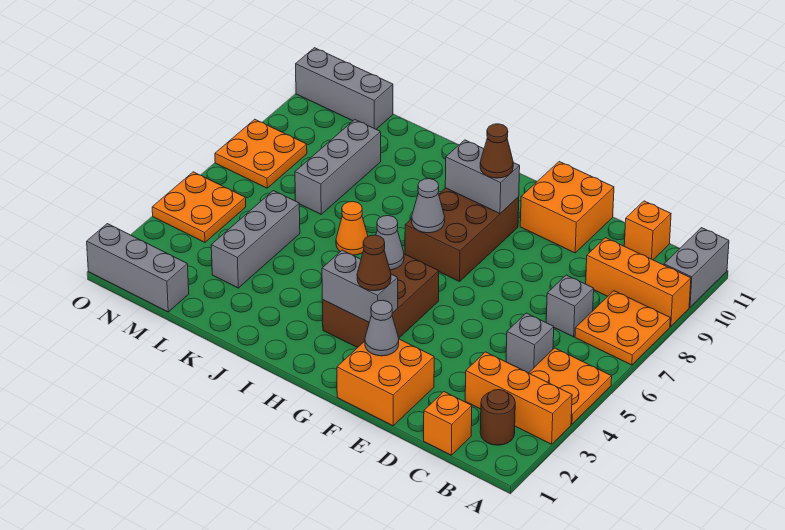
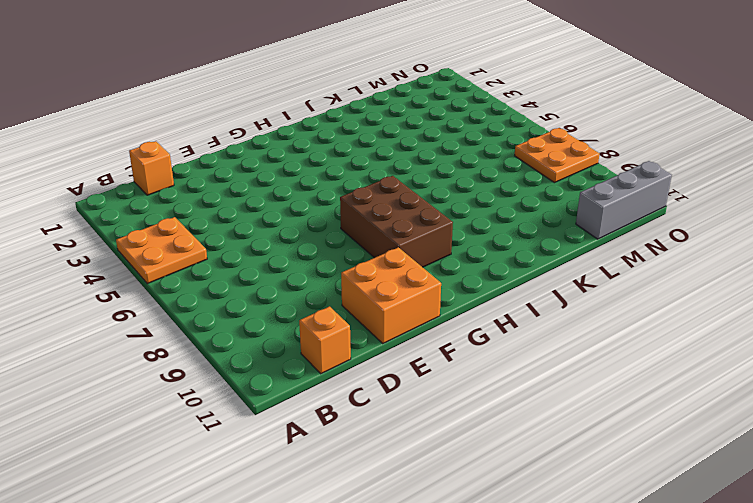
none -> orange brick A3:C3 level 1
none -> orange plate A7:B8 level 1
none -> orange brick A9:C9 level 1

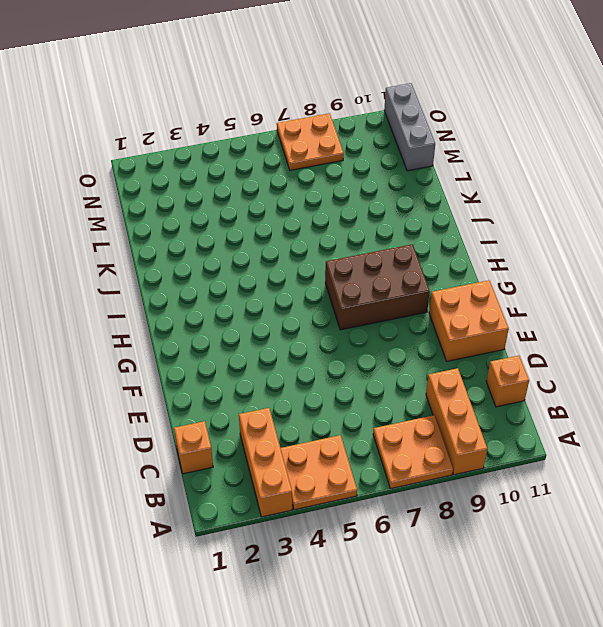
none -> grey brick A10:A11 level 1
none -> brown round brick B2 level 1
none -> grey brick C5 level 1

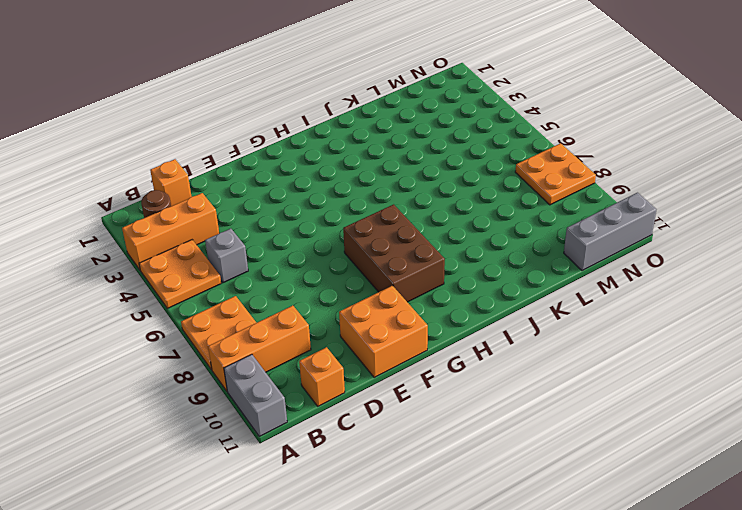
none -> grey brick C7 level 1
none -> orange brick E1:F2 level 1
none -> brown brick G3:H5 level 1

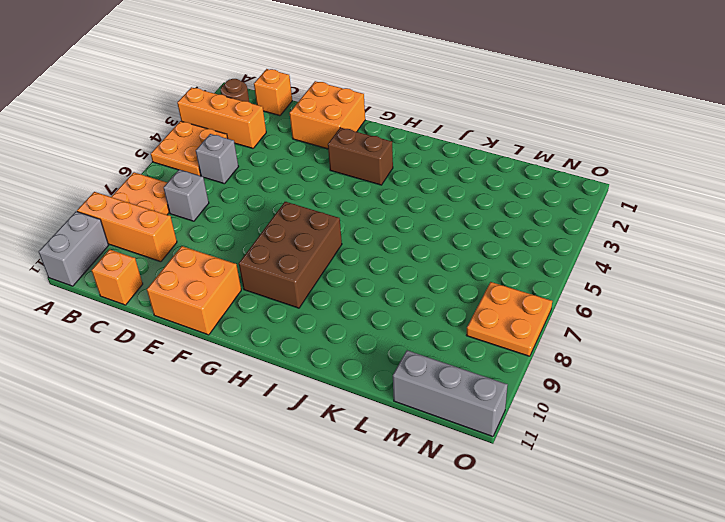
brown brick G3:H3 level 1 -> brown brick G3:H5 level 1
none -> orange cone J6 level 1
none -> grey brick L3:L5 level 1
none -> grey brick L7:L9 level 1

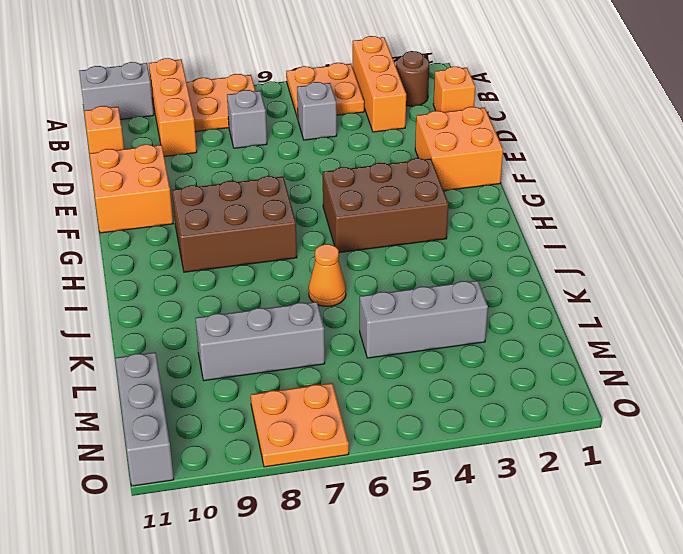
none -> grey brick M1:O1 level 1
none -> orange plate N4:O5 level 1
none -> grey cone F2 level 2

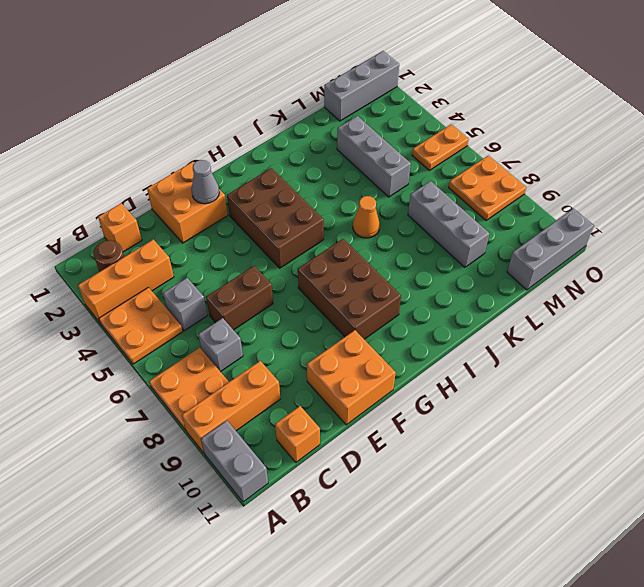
brown brick D6:E6 level 1 -> none
orange plate N5:O5 level 1 -> orange plate N4:O5 level 1
none -> grey brick G3:H3 level 2
none -> grey brick G9:H9 level 2
none -> grey cone H5 level 2

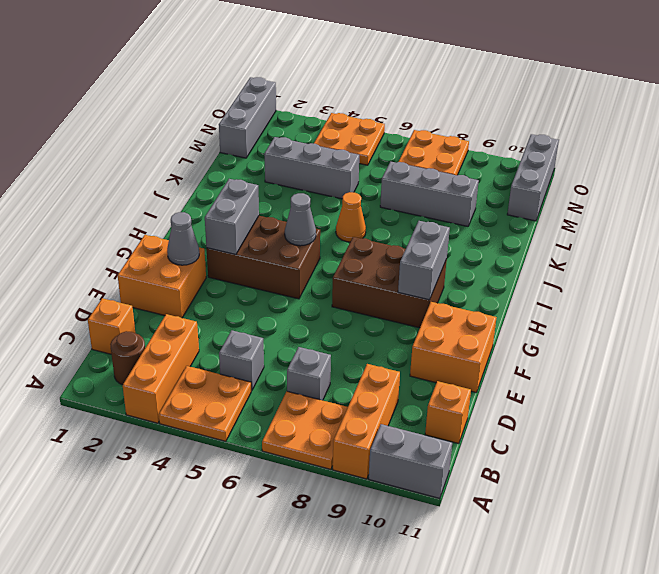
none -> grey cone H7 level 2
none -> brown cone G3 level 3
none -> brown cone G9 level 3

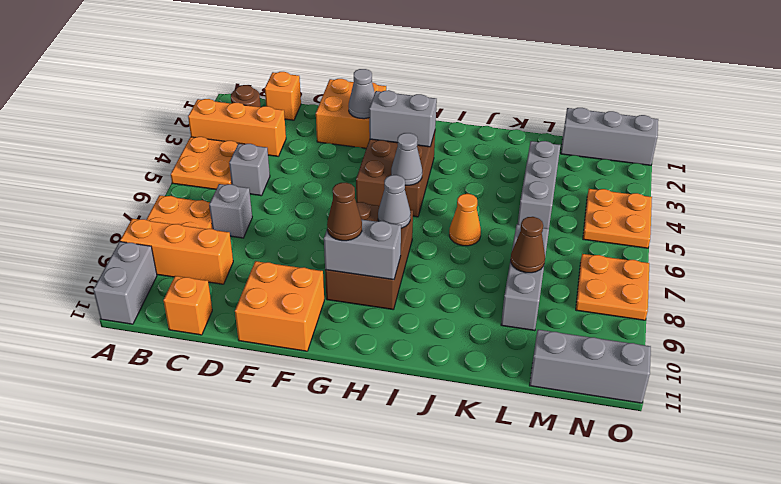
brown cone L8 level 2 -> brown cone G3 level 3

